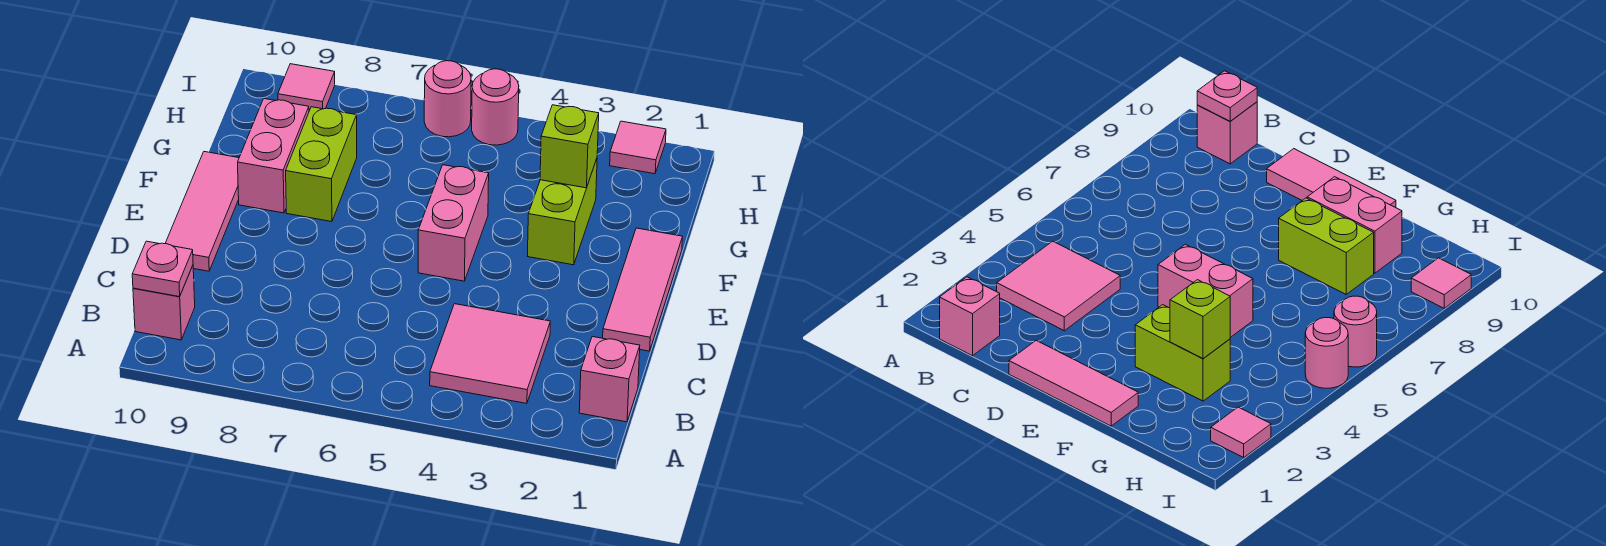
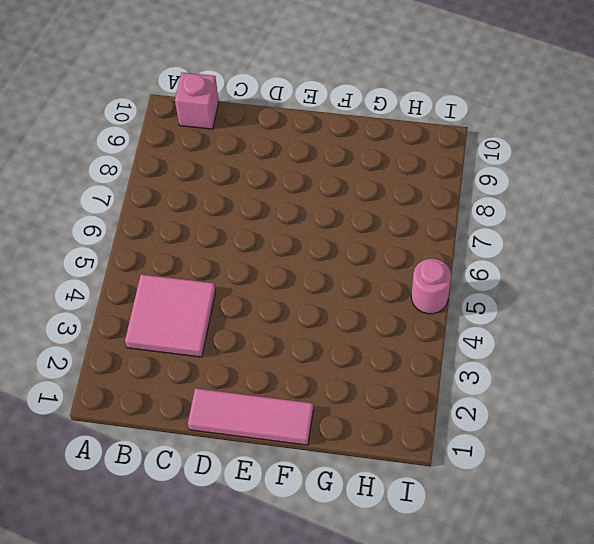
none -> pink brick B1 level 1
none -> pink tile D10:F10 level 1
none -> pink brick E5:F5 level 1

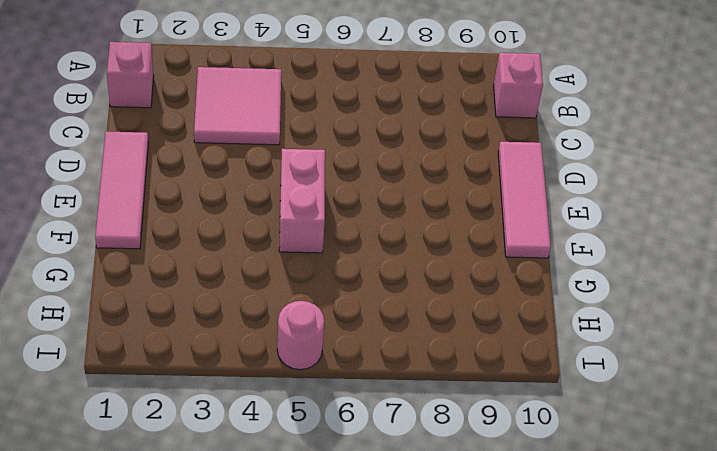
none -> lime brick F3:G3 level 1
none -> lime brick F8:G8 level 1
none -> pink brick F9:G9 level 1

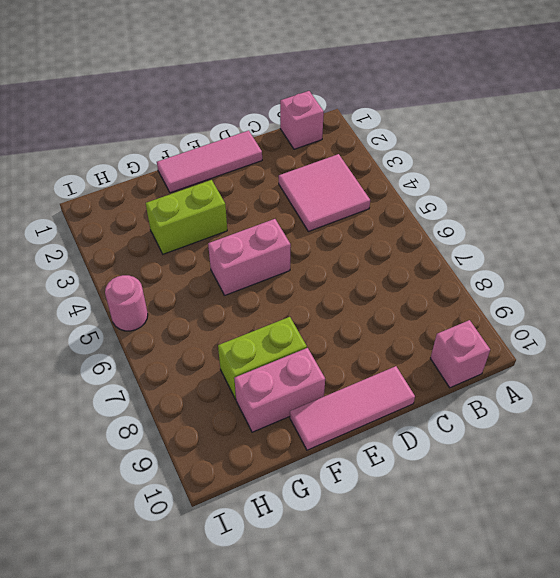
none -> pink tile I2 level 1
none -> pink round brick I6 level 1
none -> pink tile I9 level 1

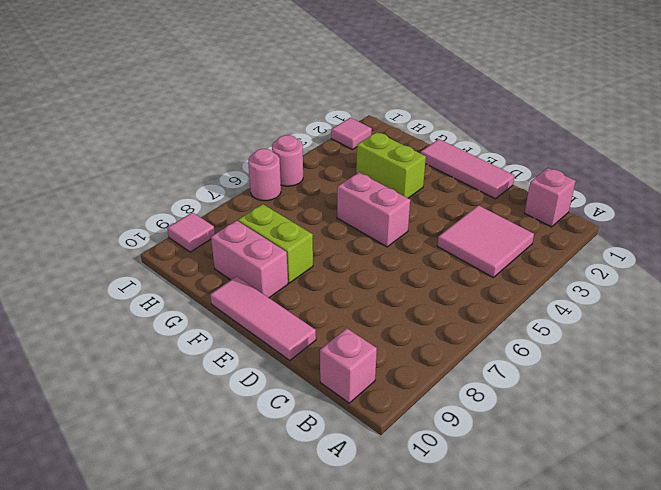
none -> pink plate B10 level 2
none -> lime brick G3 level 2

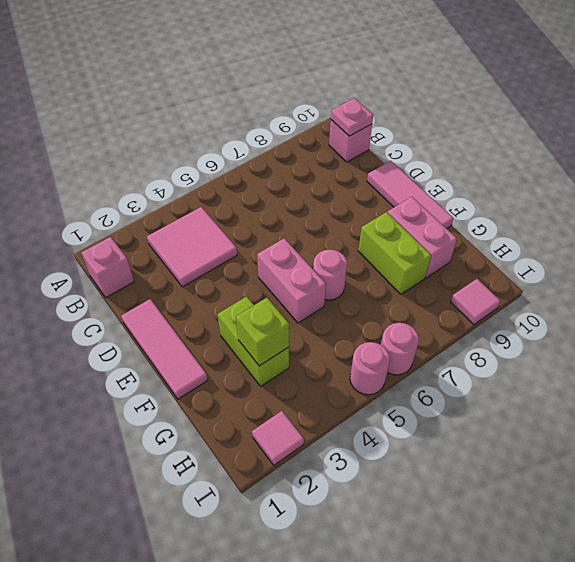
pink round brick F6 level 1 -> none

